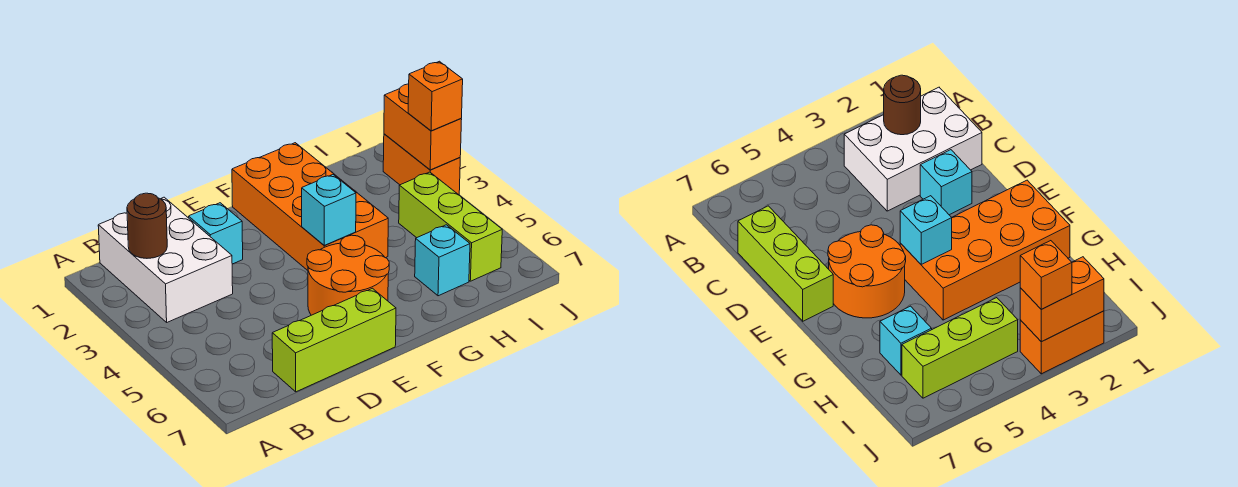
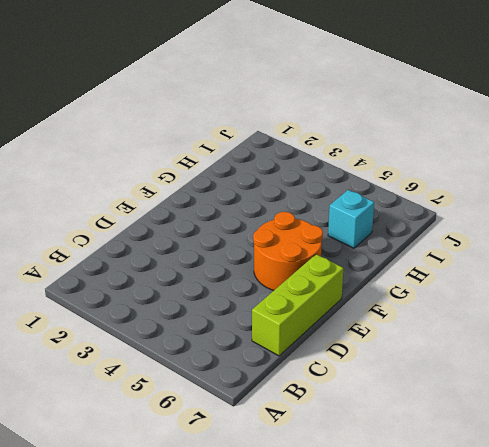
none -> white brick B1:C3 level 1
none -> cyan brick D2 level 1
none -> orange brick F1:G4 level 1

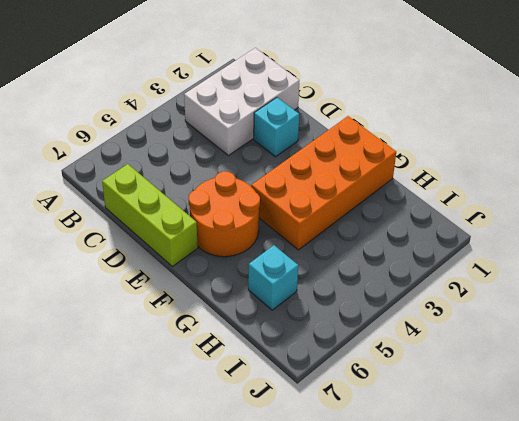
none -> lime brick I4:I6 level 1
none -> orange brick J2:J3 level 1
none -> brown round brick B2 level 2

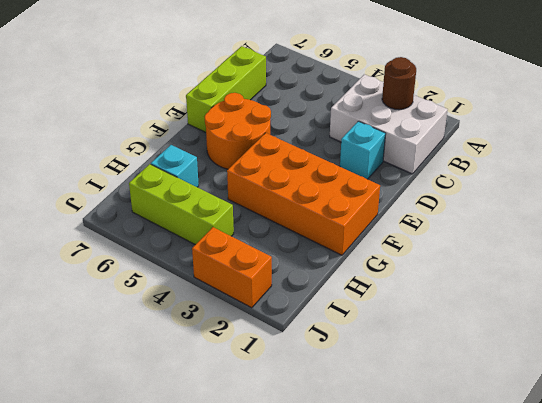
none -> cyan brick F4 level 2
none -> orange brick J2:J3 level 2
none -> orange brick J3 level 3

